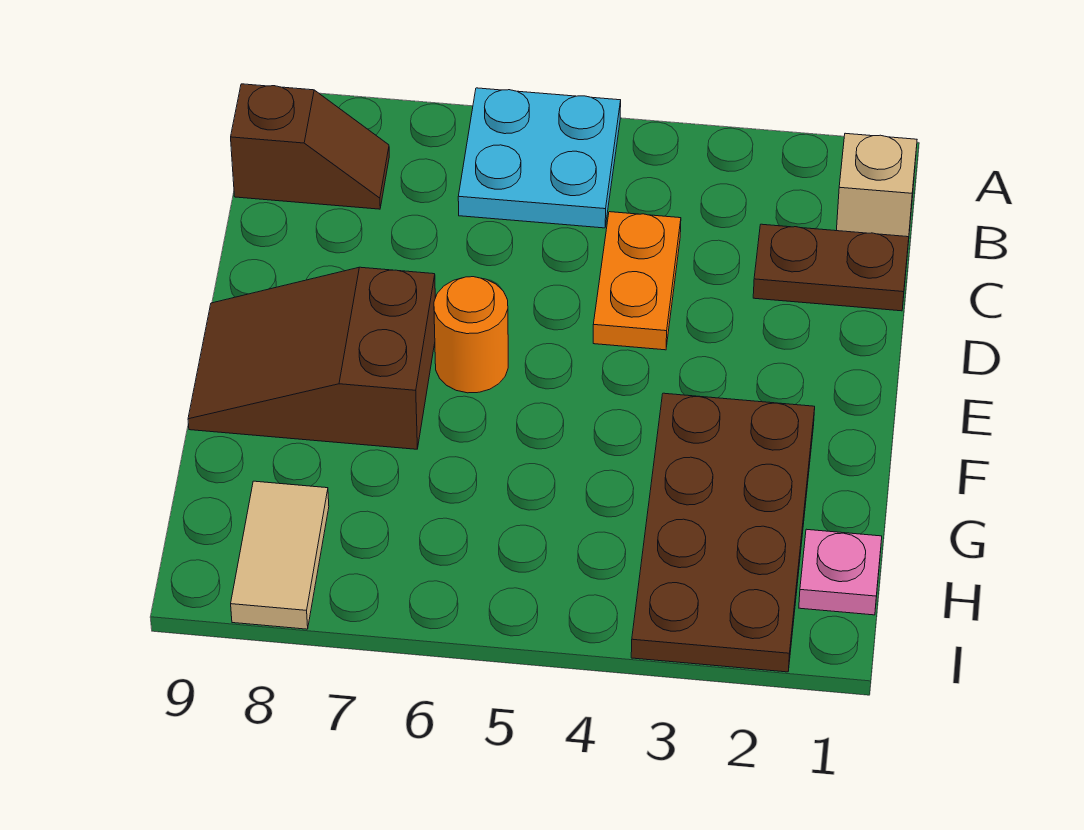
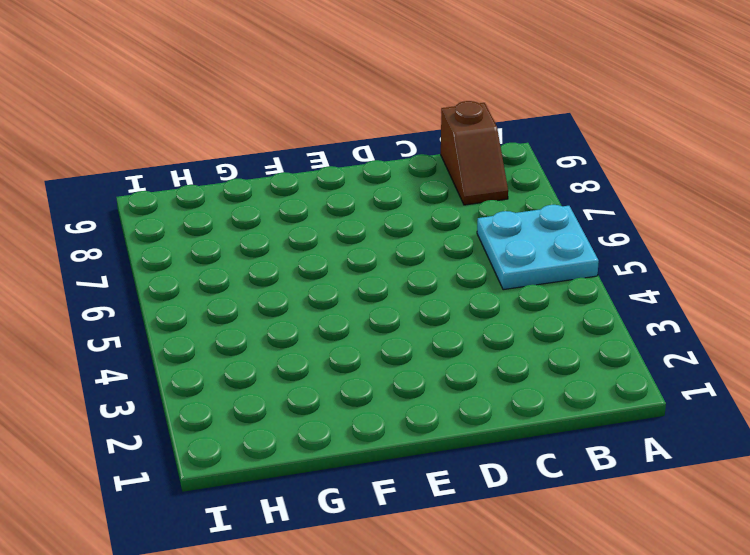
none -> tan brick B1 level 1
none -> brown plate C1:C2 level 1

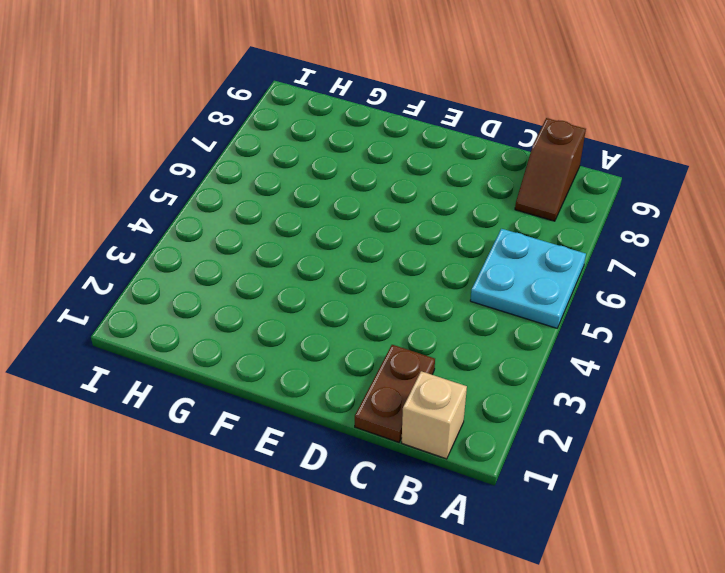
none -> orange plate C4:D4 level 1
none -> orange round brick E6 level 1

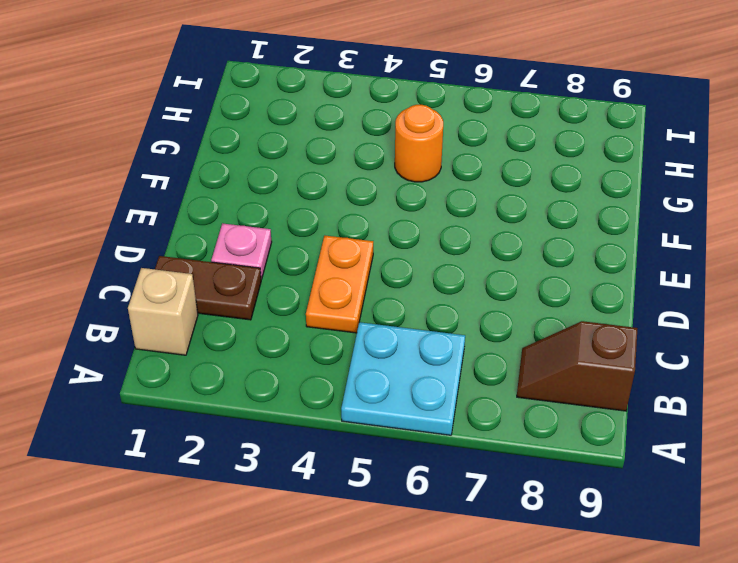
pink plate D2 level 1 -> pink plate H1 level 1
orange round brick G5 level 1 -> orange round brick E6 level 1
none -> brown slope E7:F9 level 1 top 7
none -> brown plate F2:I3 level 1

